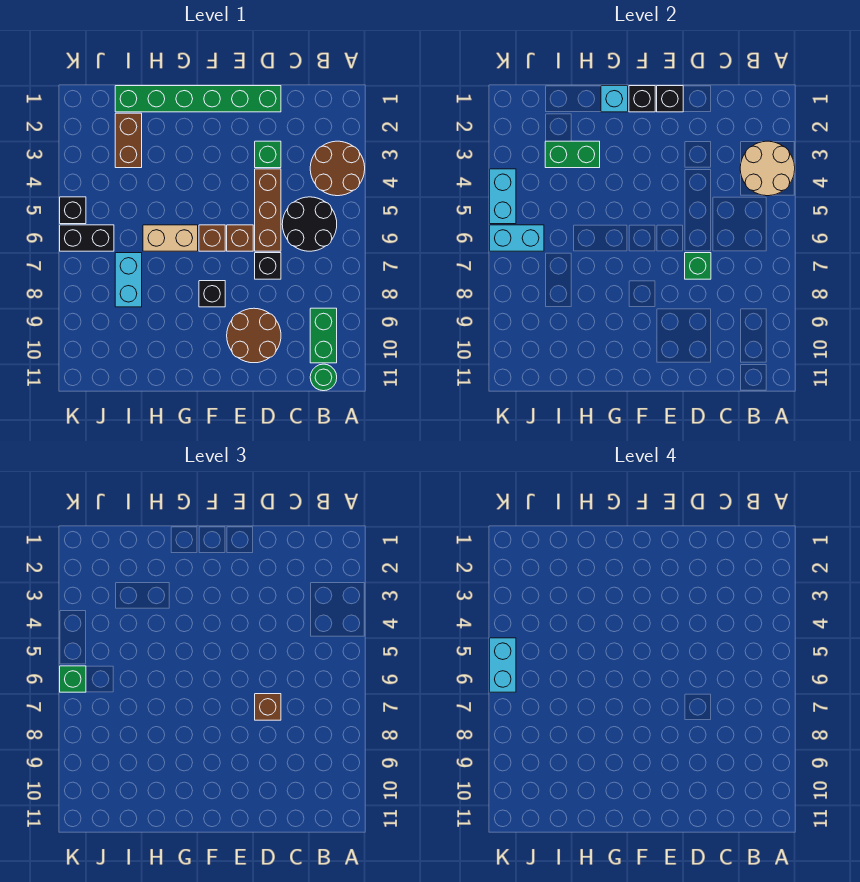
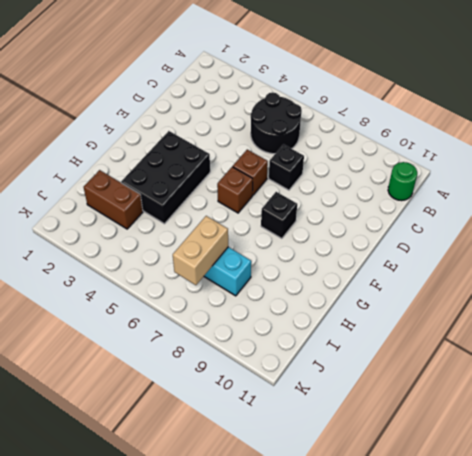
black brick F3:H4 level 1 -> none
tan brick I7:J7 level 2 -> tan brick G6:H6 level 1
none -> brown round brick A3:B4 level 1
none -> green brick B9:B10 level 1
none -> green brick D1:I1 level 1

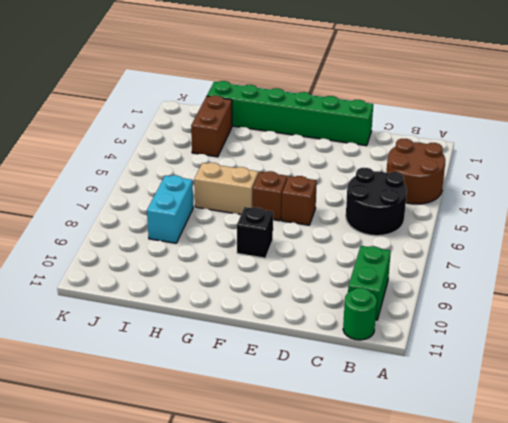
none -> green brick D3 level 1
none -> brown brick D4:D6 level 1
none -> black brick D7 level 1

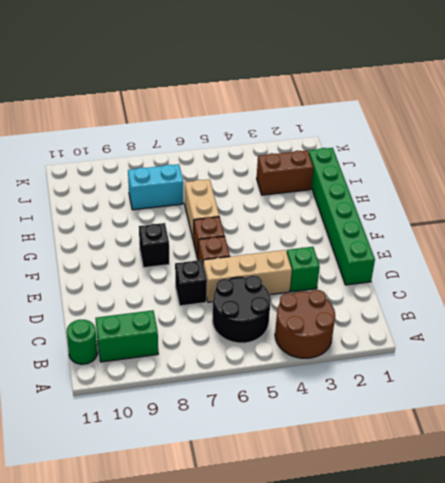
tan brick D4:D6 level 1 -> brown brick D4:D6 level 1
none -> brown round brick D9:E10 level 1
none -> black brick J6:K6 level 1
none -> black brick K5 level 1

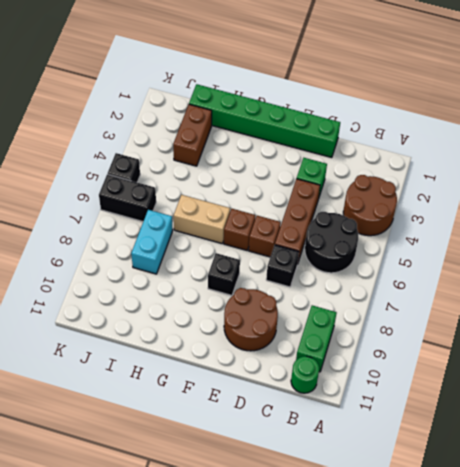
none -> tan round brick A3:B4 level 2
none -> green brick D7 level 2
none -> black brick E1 level 2

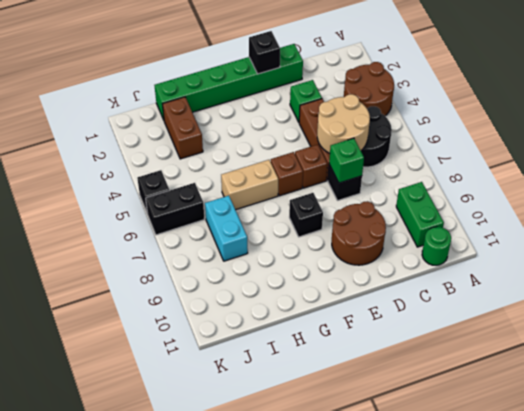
tan round brick C5:D6 level 2 -> tan round brick A3:B4 level 2
none -> black brick F1 level 2
none -> cyan brick G1 level 2
none -> green brick H3:I3 level 2

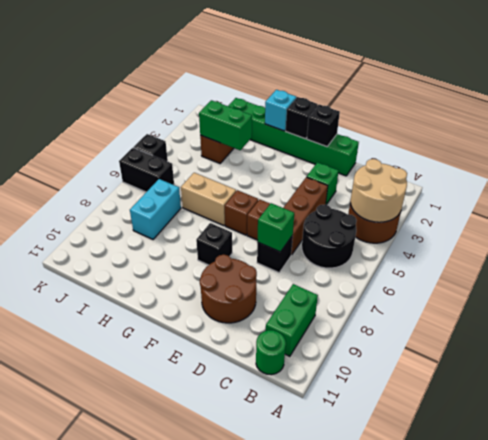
none -> cyan brick J6:K6 level 2
none -> cyan brick K4:K5 level 2
none -> brown brick D7 level 3

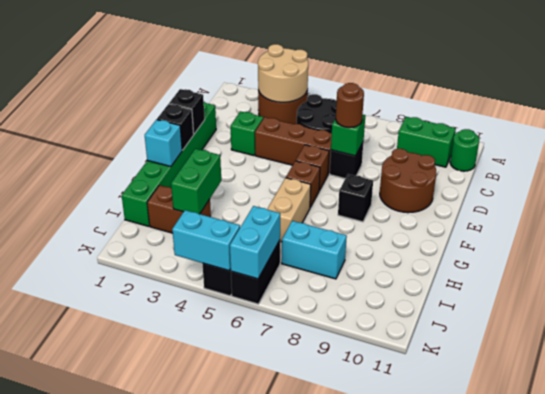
brown round brick D7 level 3 -> brown brick D7 level 3
none -> green brick K6 level 3
none -> cyan brick K5:K6 level 4

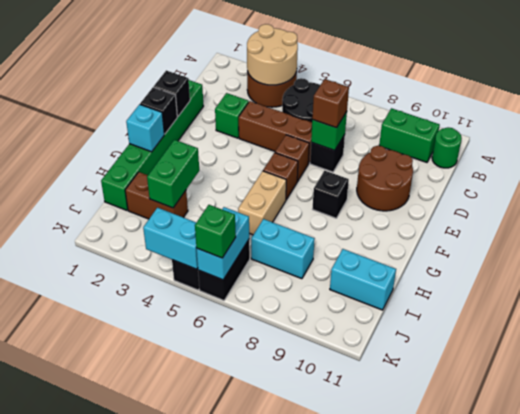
cyan brick I10:I11 level 1 -> cyan brick K5:K6 level 4

